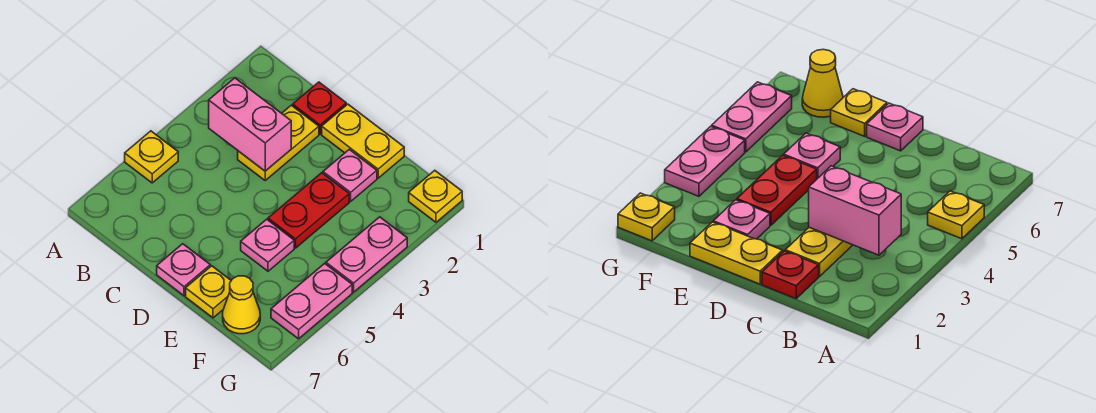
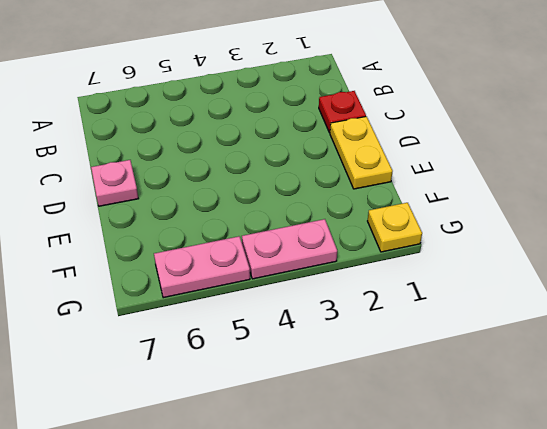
none -> yellow plate A5 level 1
none -> yellow plate C2:C3 level 1
none -> pink plate E2 level 1

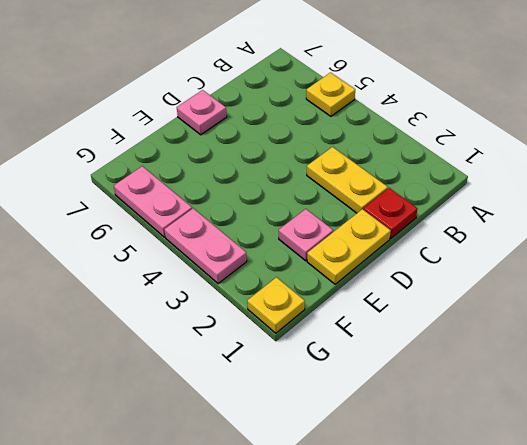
none -> red plate E3:E4 level 1
none -> pink plate E5 level 1
none -> yellow plate E7 level 1

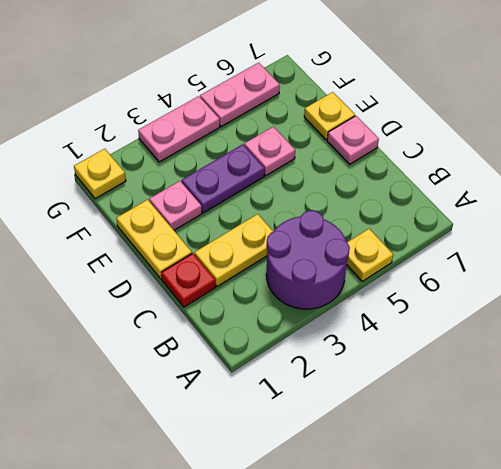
purple round brick A3:B4 level 1 -> none
purple plate E3:E4 level 1 -> red plate E3:E4 level 1
none -> yellow cone F7 level 1
none -> pink brick B3:C3 level 2

